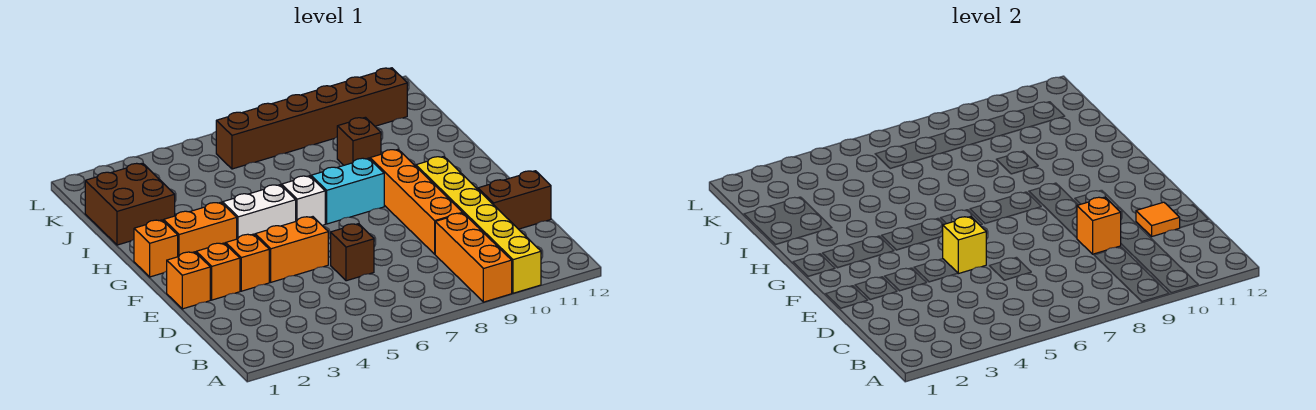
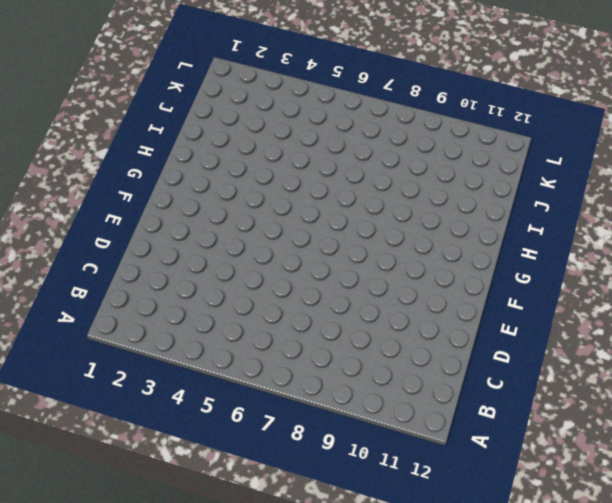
none -> orange brick A9:C9 level 1
none -> yellow brick A10:F10 level 1
none -> brown brick D6 level 1

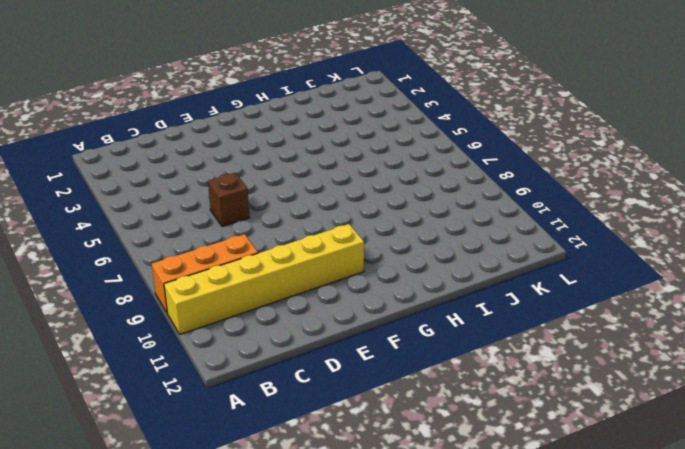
none -> orange brick D9:G9 level 1
none -> brown brick D11:D12 level 1
none -> orange brick E1 level 1

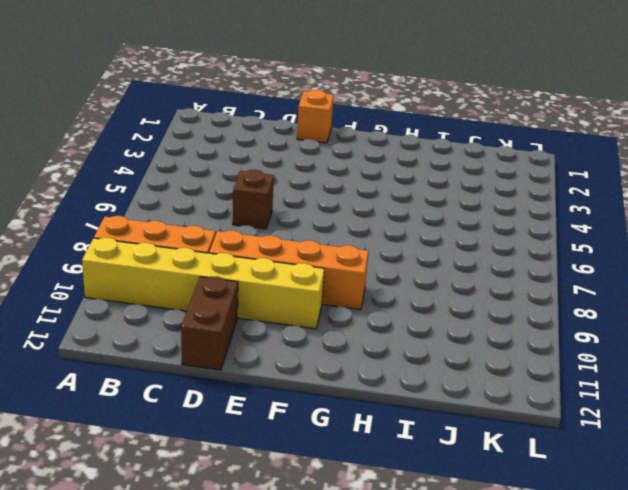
none -> orange brick E2 level 1
none -> orange brick E3 level 1
none -> orange brick E4:E5 level 1

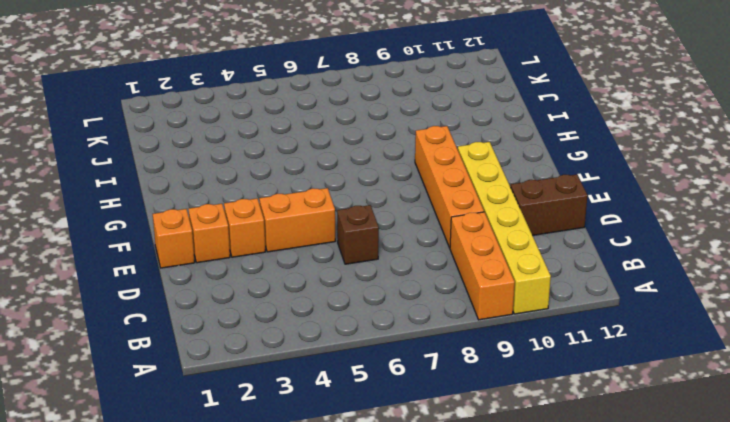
none -> orange brick G1 level 1
none -> orange brick G2:G3 level 1
none -> white brick G4:G5 level 1

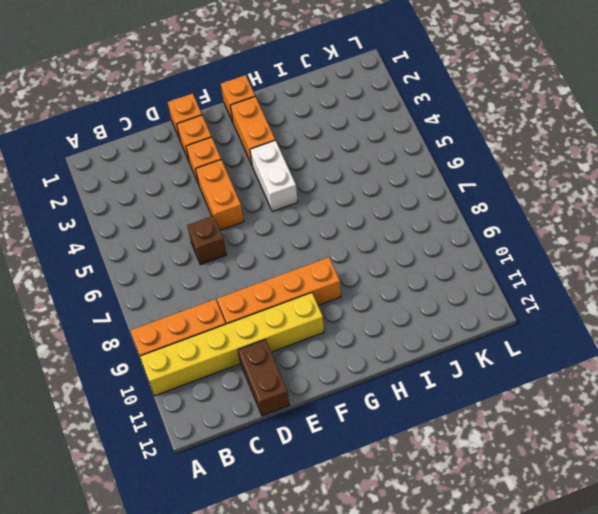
none -> white brick G6 level 1
none -> cyan brick G7:G8 level 1
none -> brown brick I1:J2 level 1

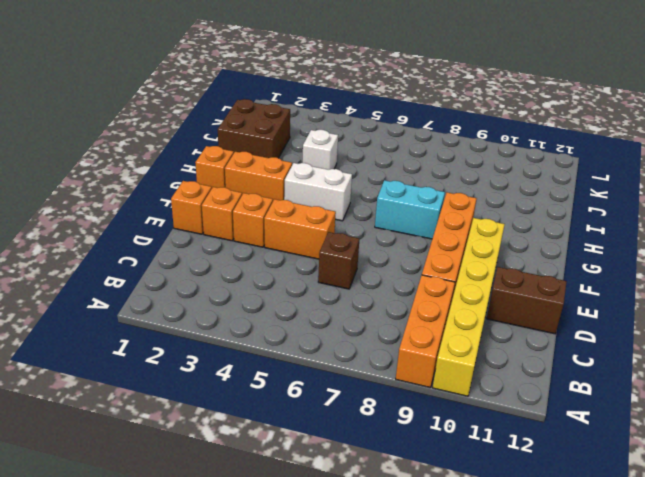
white brick I4 level 1 -> white brick G6 level 1
none -> brown brick I9 level 1
none -> brown brick K6:K11 level 1
none -> orange brick D9 level 2

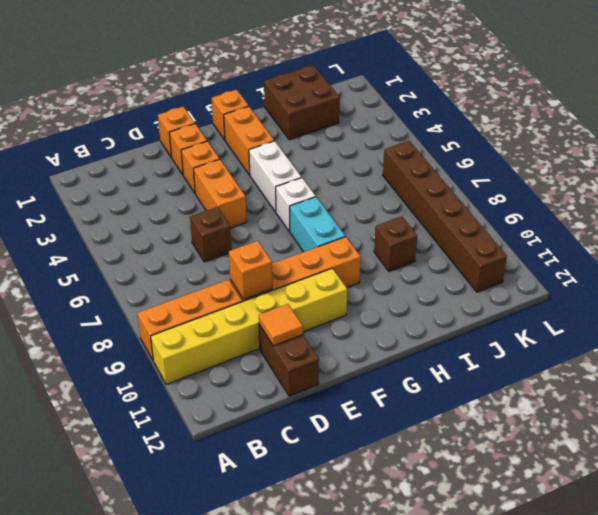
none -> yellow brick E5 level 2

